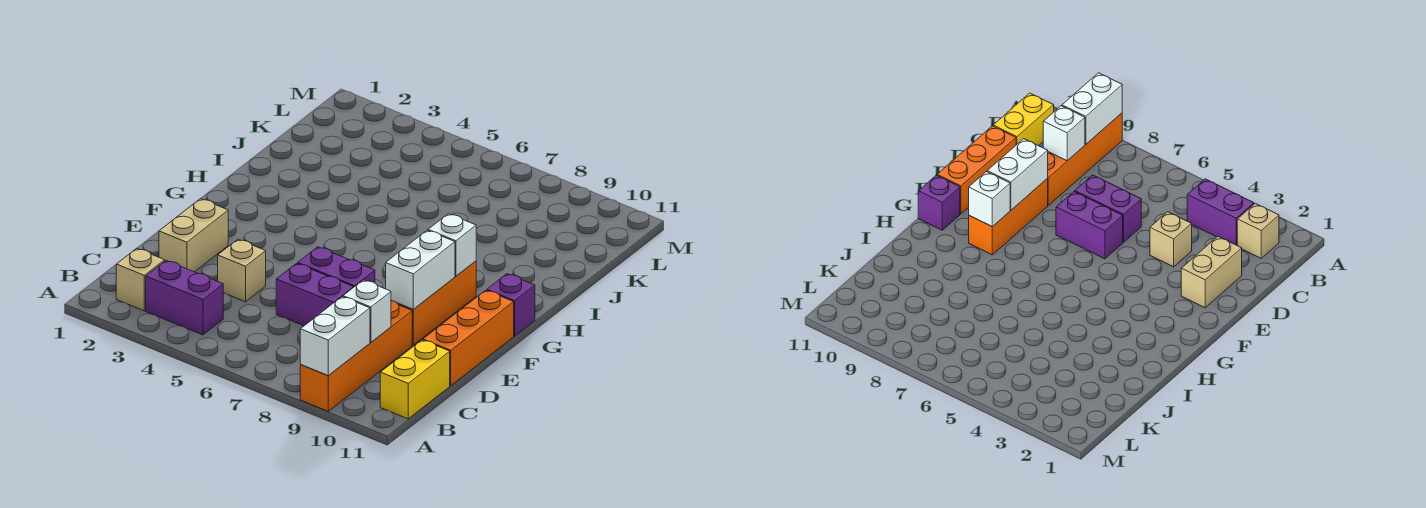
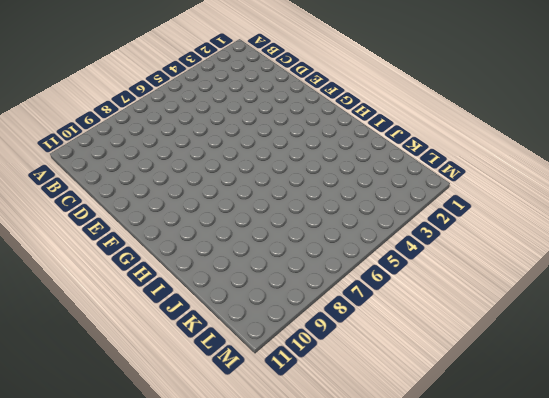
none -> orange brick A9:D9 level 1
none -> tan brick B2 level 1
none -> purple brick B3:B4 level 1

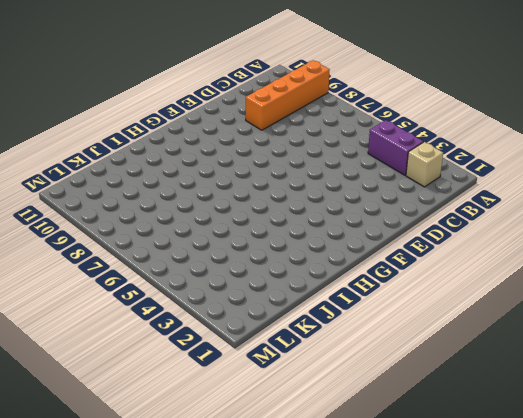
none -> yellow brick B11:C11 level 1
none -> tan brick D2:E2 level 1
none -> tan brick D4 level 1

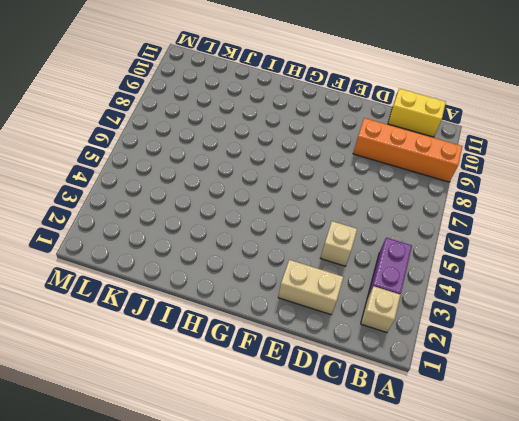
none -> purple brick D6:D7 level 1
none -> orange brick D11:F11 level 1
none -> purple brick E6:E7 level 1

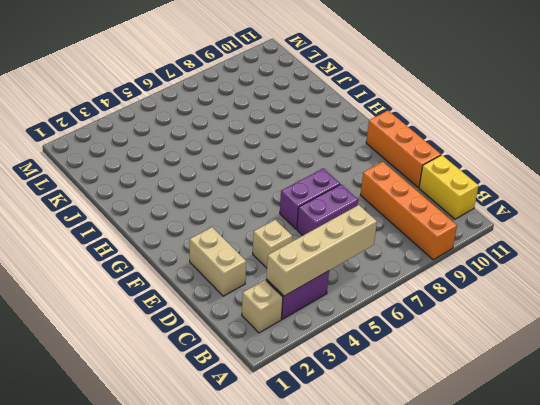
tan brick B3:B6 level 2 -> none
none -> orange brick E9:G9 level 1
none -> purple brick G11 level 1
none -> white brick A9:B9 level 2

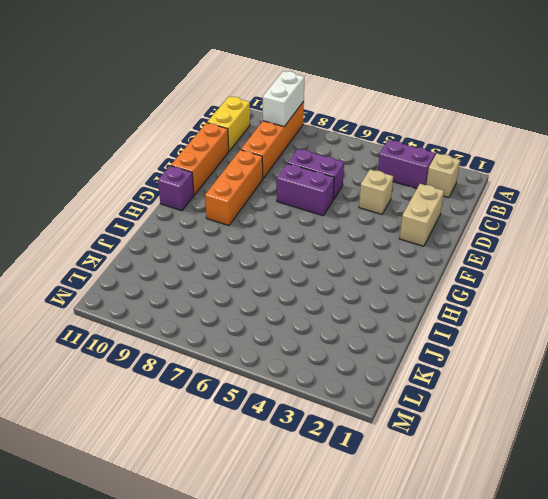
none -> white brick C9 level 2
none -> white brick E9:F9 level 2
none -> white brick G9 level 2

